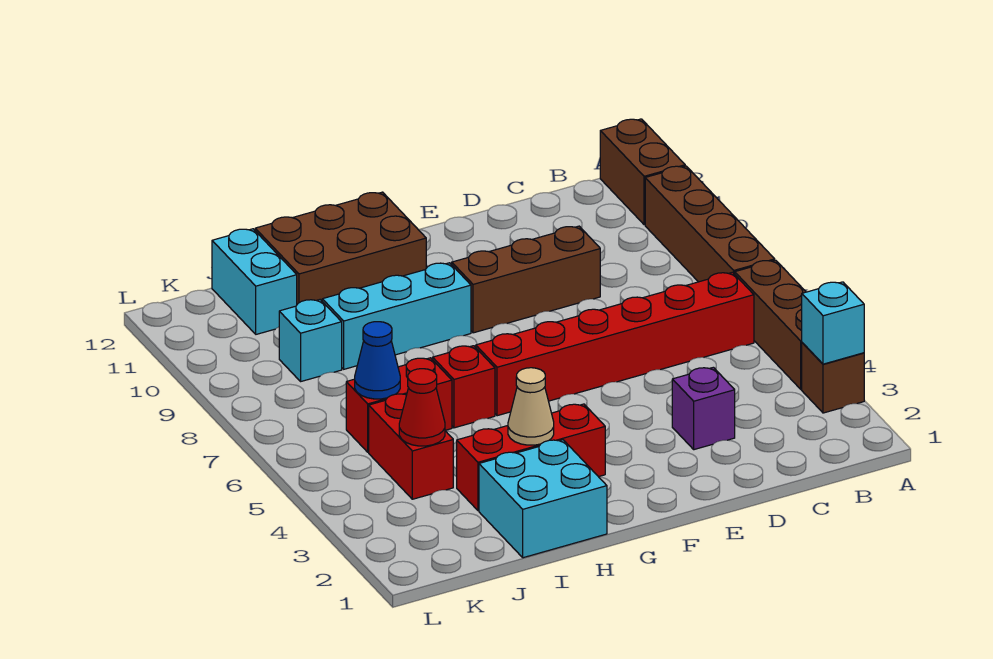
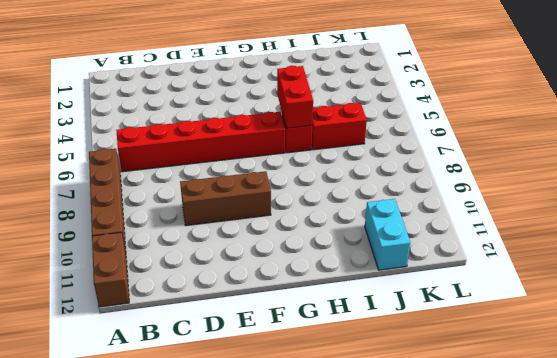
red brick H5:H6 level 2 -> red brick J4:J5 level 1
none -> brown brick A3 level 1
none -> brown brick A4:A6 level 1
none -> purple brick D3 level 1

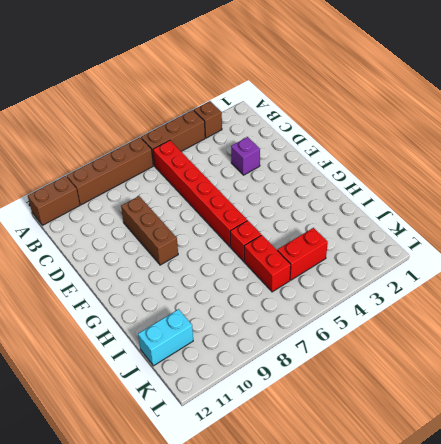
none -> red brick G3:I3 level 1
none -> cyan brick G9:I9 level 1
none -> brown brick G11:I12 level 1

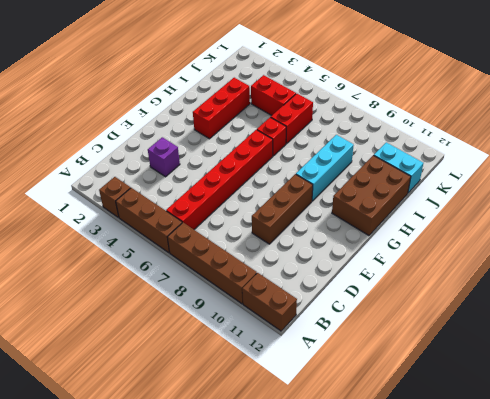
none -> cyan brick H1:I2 level 1
none -> cyan brick J9 level 1
none -> cyan brick A3 level 2

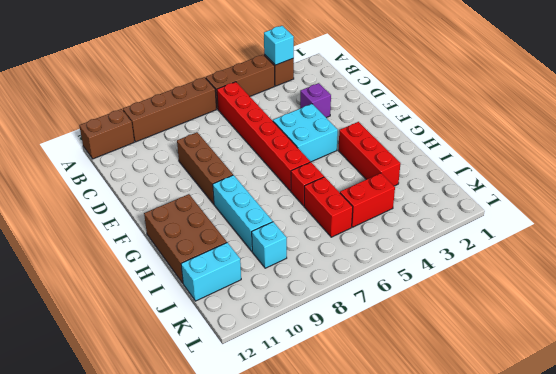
cyan brick E4:F5 level 1 -> cyan brick H1:I2 level 1
none -> tan cone H3 level 2
none -> red cone J4 level 2
none -> blue cone J6 level 2

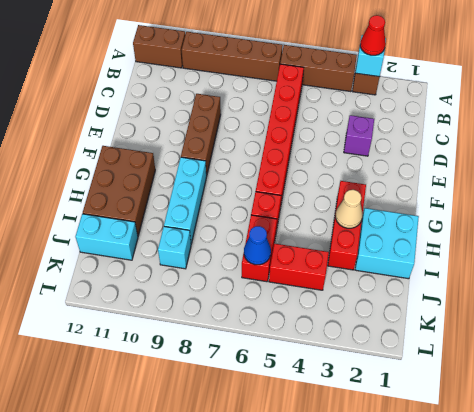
red cone A3 level 3 -> red cone J4 level 2

